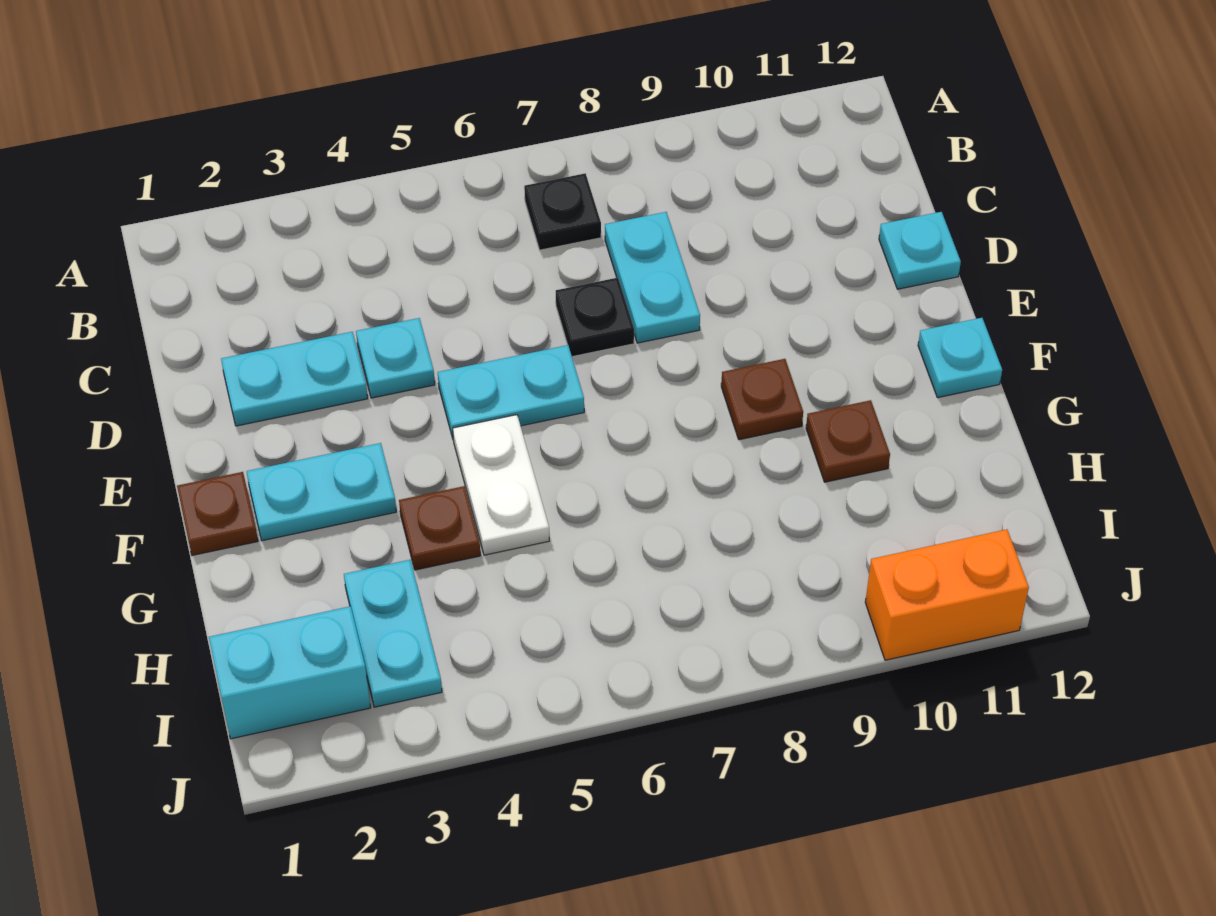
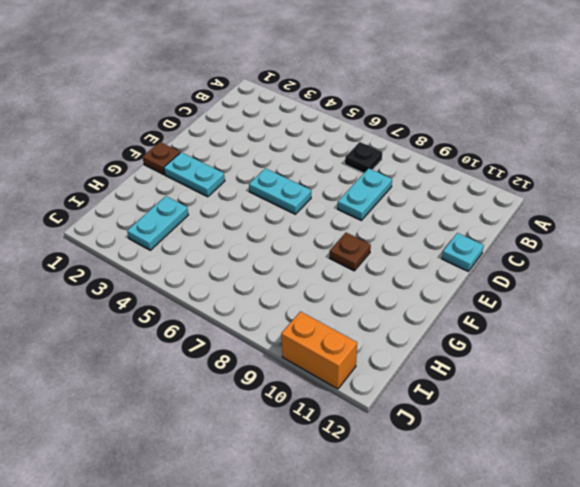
none -> cyan plate D2:D3 level 1
none -> cyan plate D4 level 1
none -> black plate D7 level 1

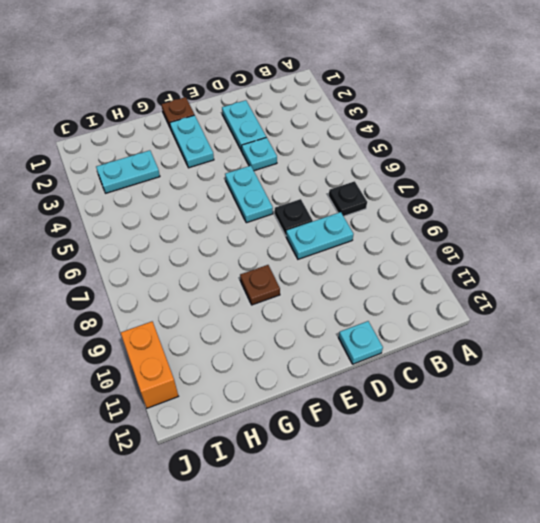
none -> white plate F5:G5 level 1
none -> cyan plate F12 level 1
none -> brown plate G4 level 1

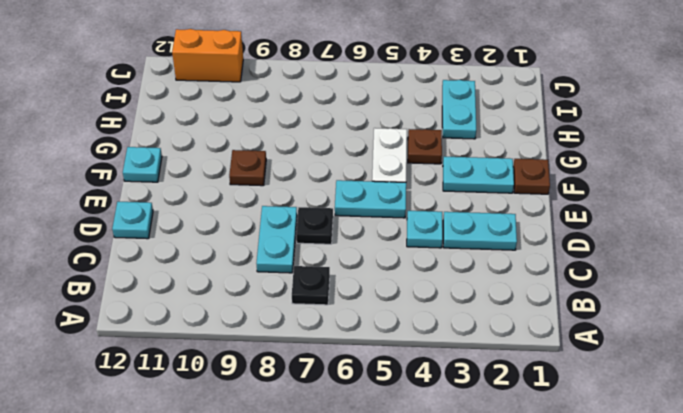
none -> brown plate G10 level 1
none -> cyan brick I1:I2 level 1

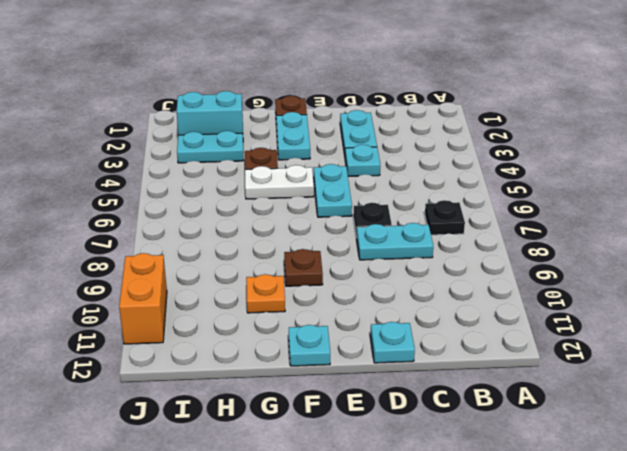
orange plate G10 level 1 -> brown plate G10 level 1
cyan brick H2:I2 level 1 -> cyan brick I1:I2 level 1

